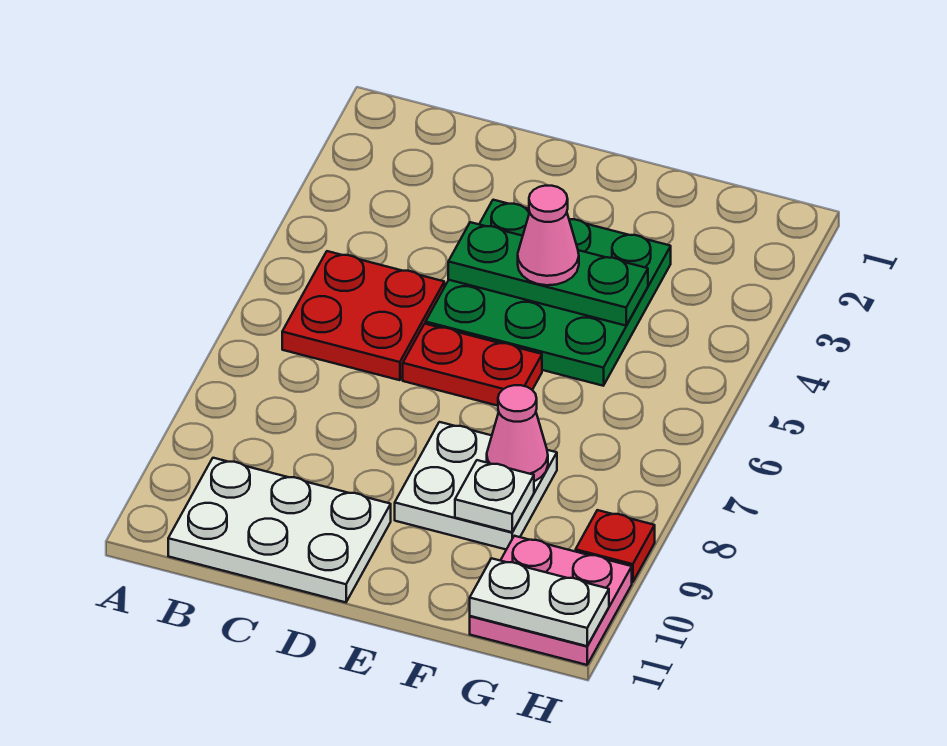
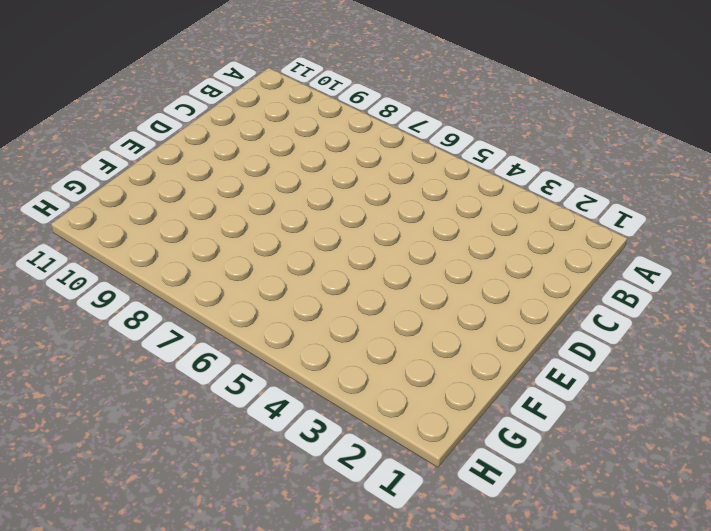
none -> red plate B5:C6 level 1
none -> white plate B10:D11 level 1
none -> green plate D3:F5 level 1

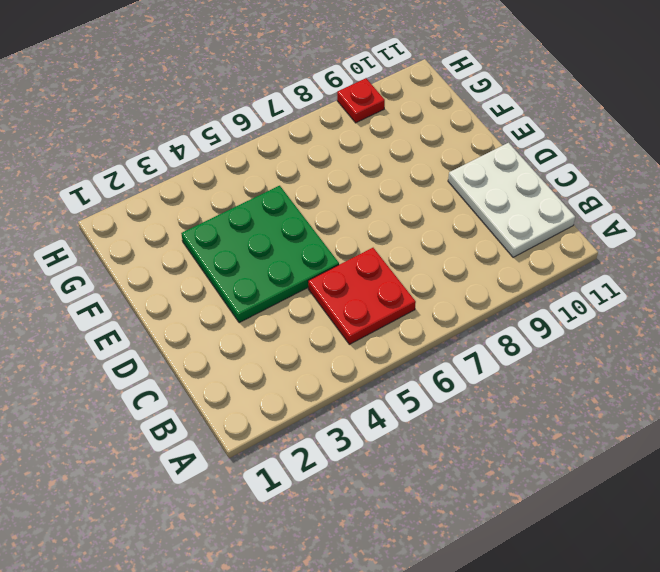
none -> red plate D6:E6 level 1
none -> white plate E8:F9 level 1
none -> pink plate G10:H11 level 1

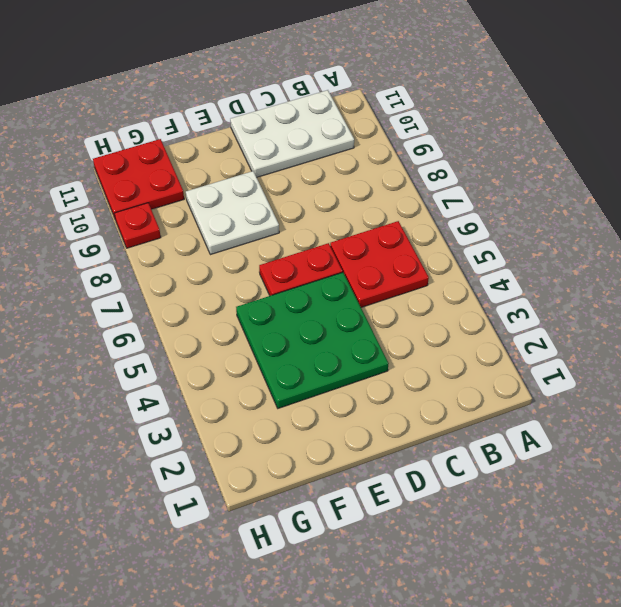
red plate G10:H11 level 1 -> pink plate G10:H11 level 1
none -> green plate D4:F4 level 2
none -> pink cone F8 level 2
none -> white plate F9 level 2

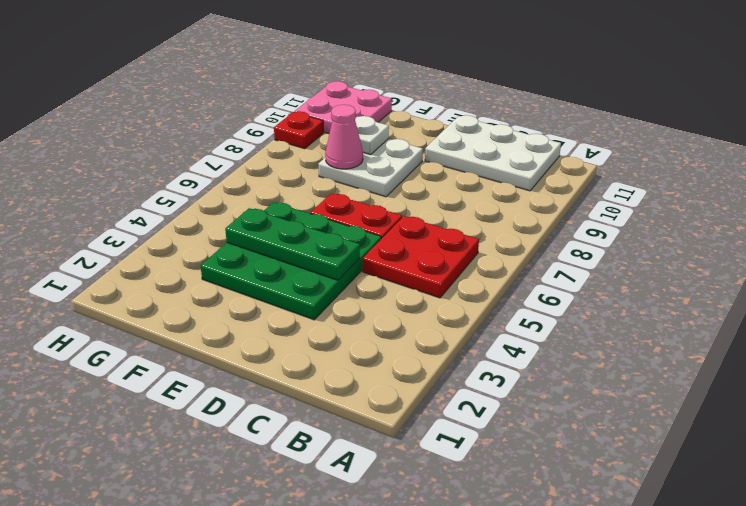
none -> white plate G11:H11 level 2
none -> pink cone E4 level 3

